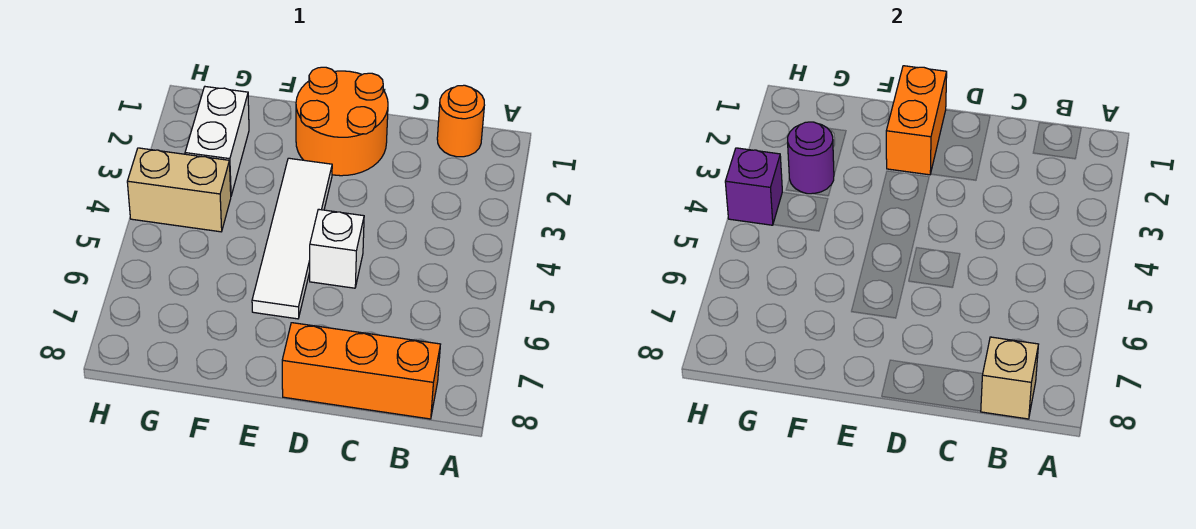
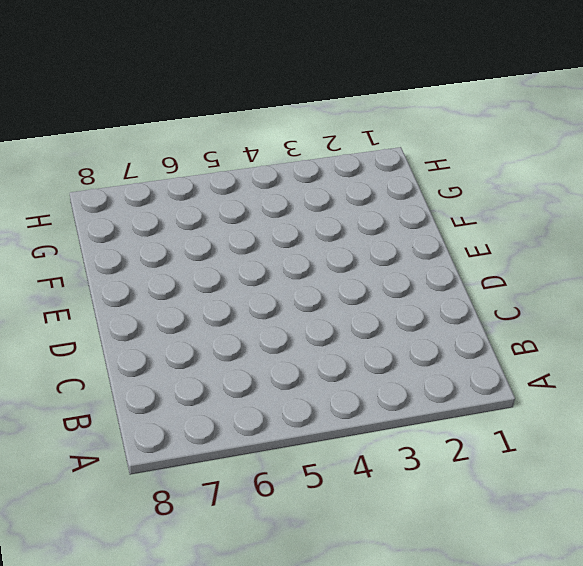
none -> orange round brick B1 level 1
none -> orange brick B8:D8 level 1

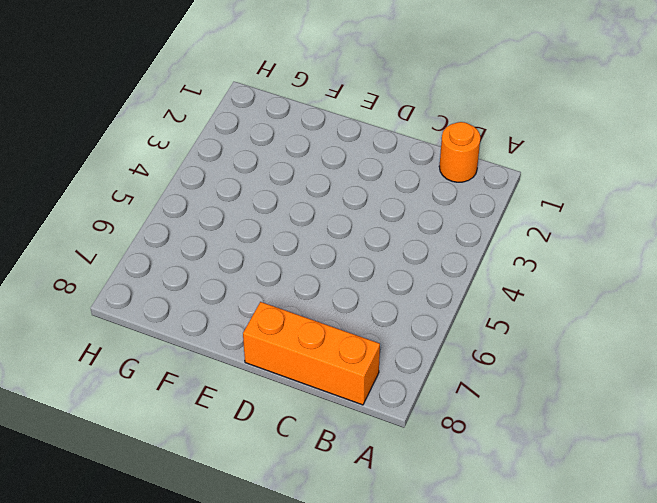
none -> orange round brick D1:E2 level 1
none -> white brick D5 level 1

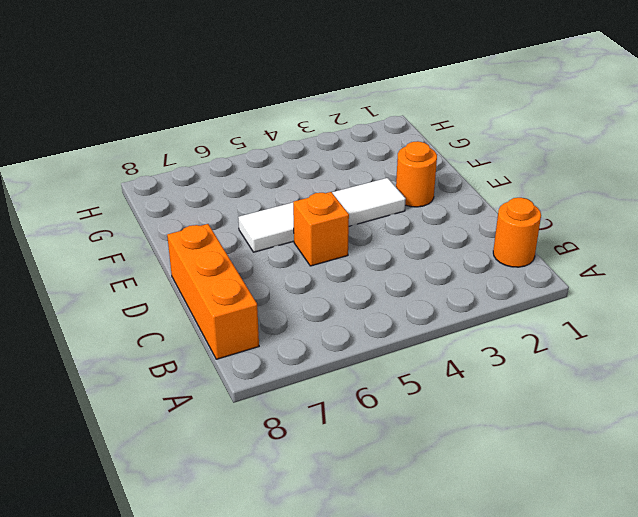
orange brick D5 level 1 -> white brick D5 level 1
orange round brick E2 level 1 -> orange round brick D1:E2 level 1
none -> white brick G2:G3 level 1
none -> tan brick G4:H4 level 1

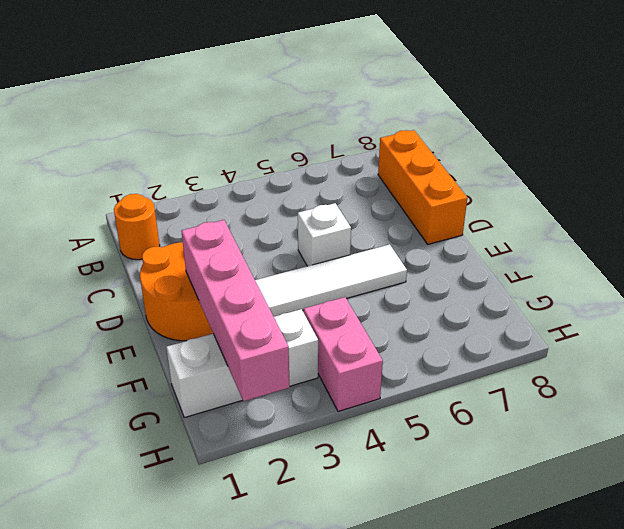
pink brick E2:H2 level 2 -> orange brick E1:E2 level 2
white brick G1:G3 level 1 -> white brick G2:G3 level 1
pink brick G4:H4 level 1 -> tan brick G4:H4 level 1
none -> tan brick B8 level 2
none -> purple round brick G3 level 2

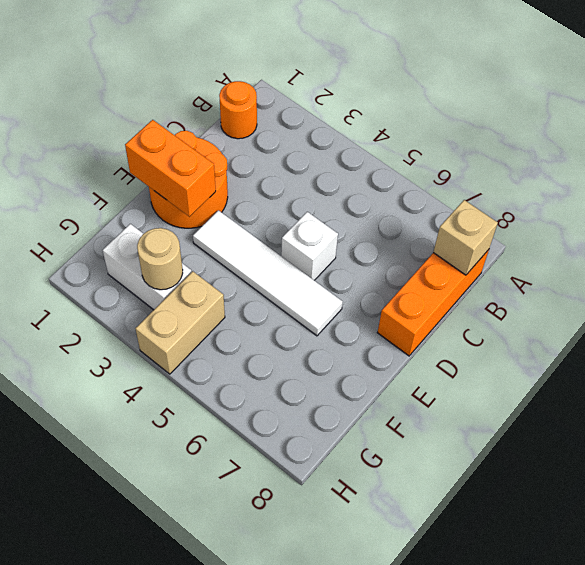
tan round brick G3 level 2 -> purple round brick G3 level 2
none -> purple brick H4 level 2

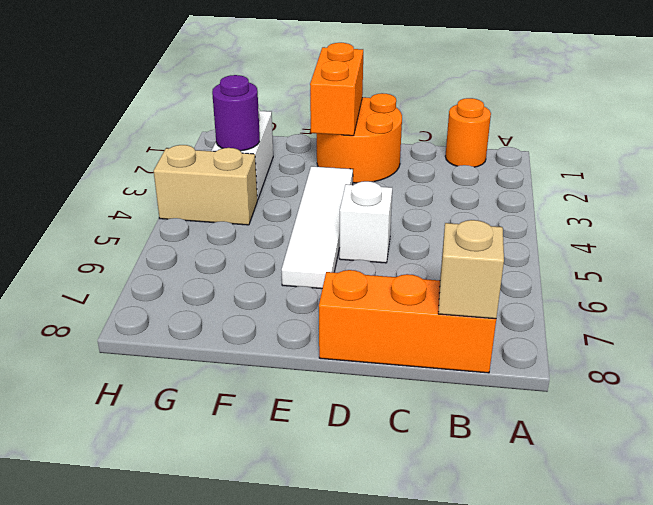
none -> purple brick H4 level 2

